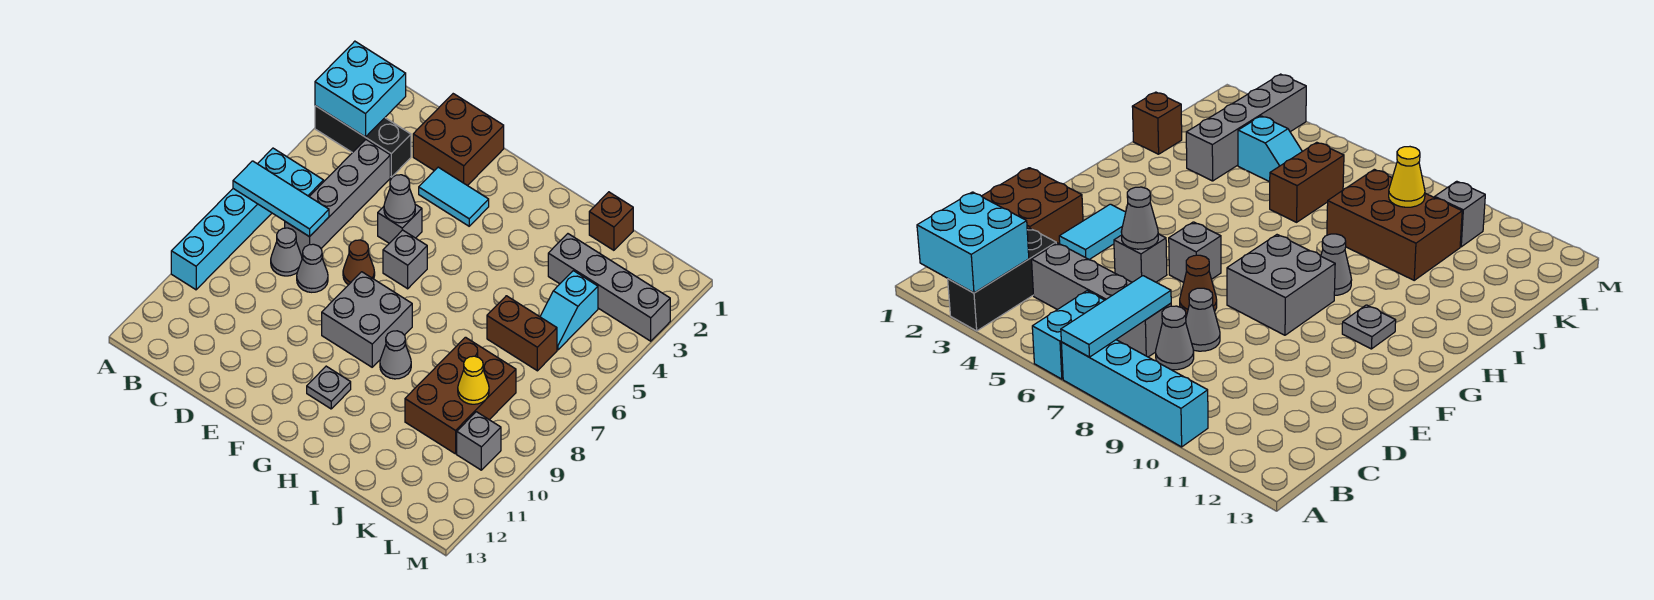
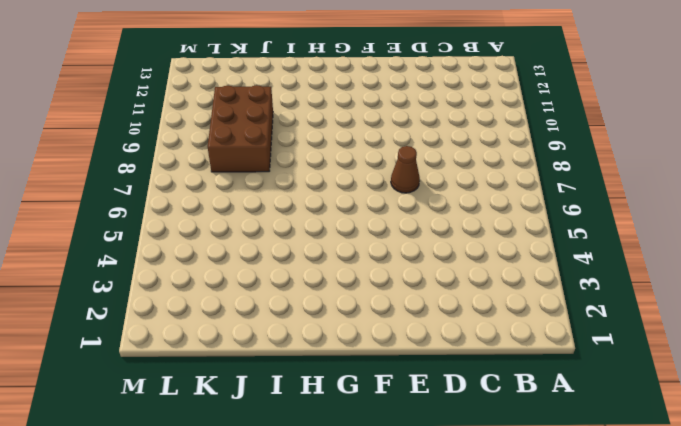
none -> black brick A3:C3 level 1
none -> cyan brick A6:B6 level 1
none -> cyan brick A7:A10 level 1

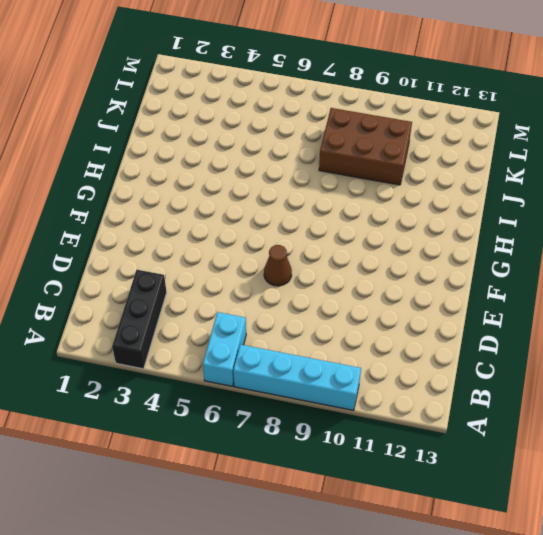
none -> grey brick C4:C7 level 1
none -> grey cone C8 level 1
none -> brown brick D1:E2 level 1

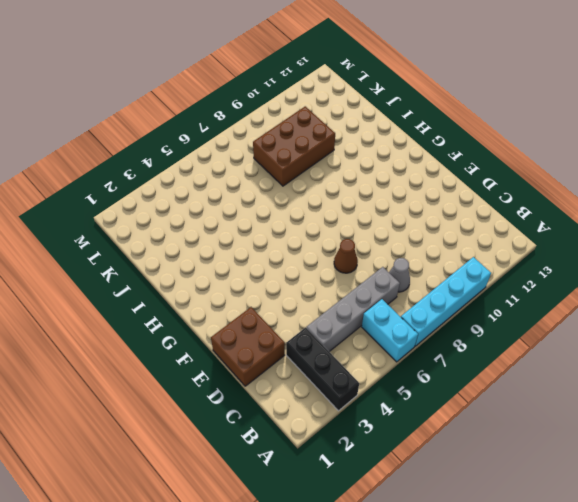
none -> grey cone D8 level 1
none -> cyan tile E3:F3 level 1
none -> grey brick E5 level 1

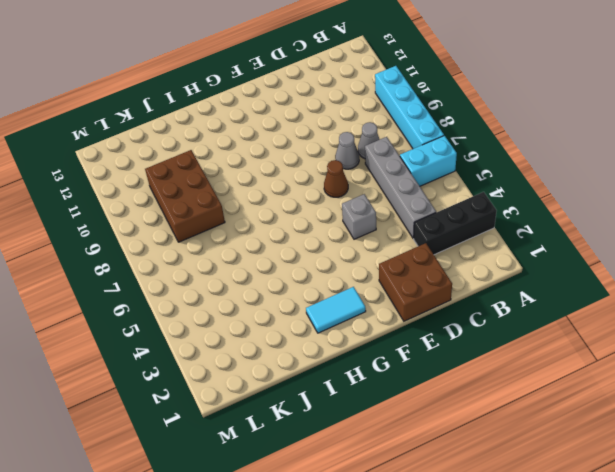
cyan tile G2:H2 level 1 -> cyan tile E3:F3 level 1
none -> grey brick F6 level 1
none -> grey brick F8:G9 level 1
none -> grey plate G11 level 1

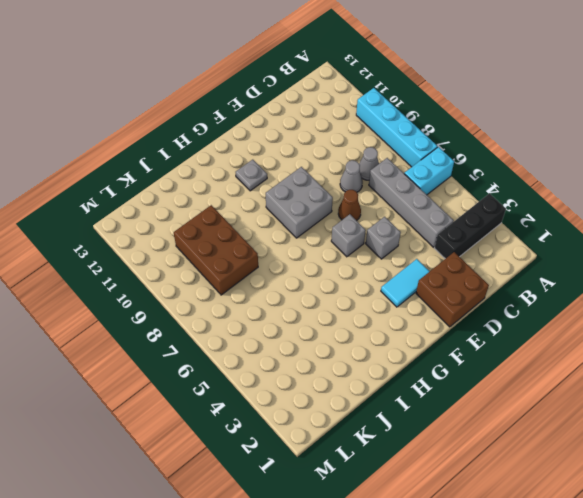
none -> grey cone H9 level 1
none -> brown brick J1 level 1
none -> grey brick J3:M3 level 1

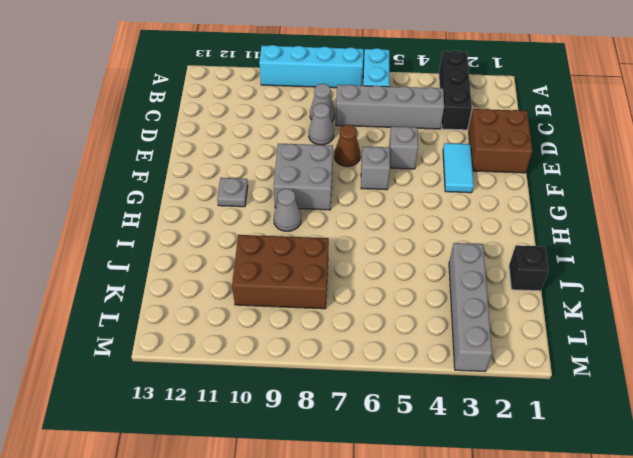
black brick J1 level 1 -> brown brick J1 level 1
none -> brown brick J6:K6 level 1
none -> cyan slope K4:K5 level 1 top 4
none -> grey brick L10 level 1

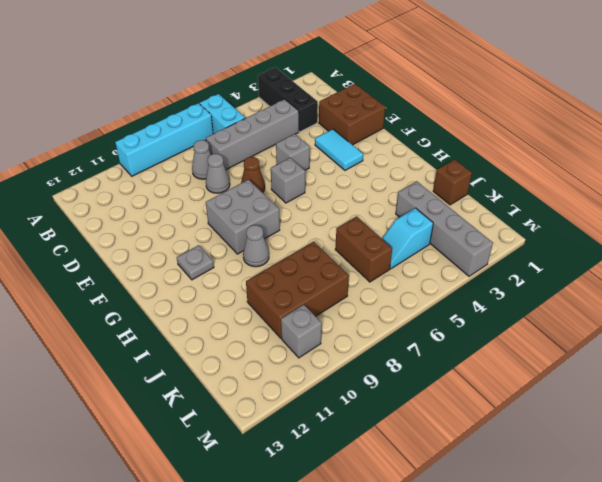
none -> cyan brick A2:B3 level 2
none -> cyan tile A7:C7 level 2
none -> grey cone E5 level 2

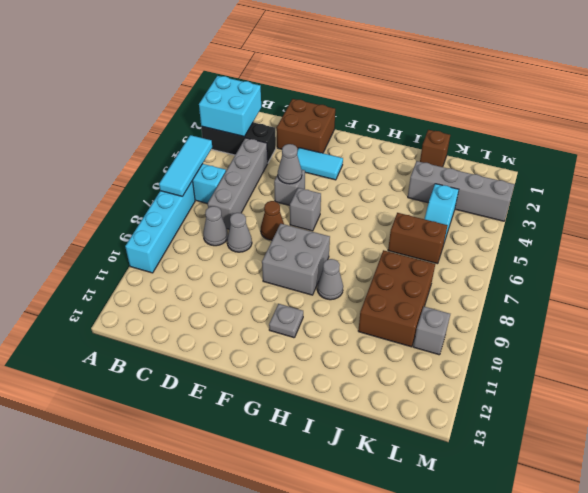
cyan tile A5:A7 level 2 -> cyan tile A7:C7 level 2
none -> yellow cone K9 level 2

